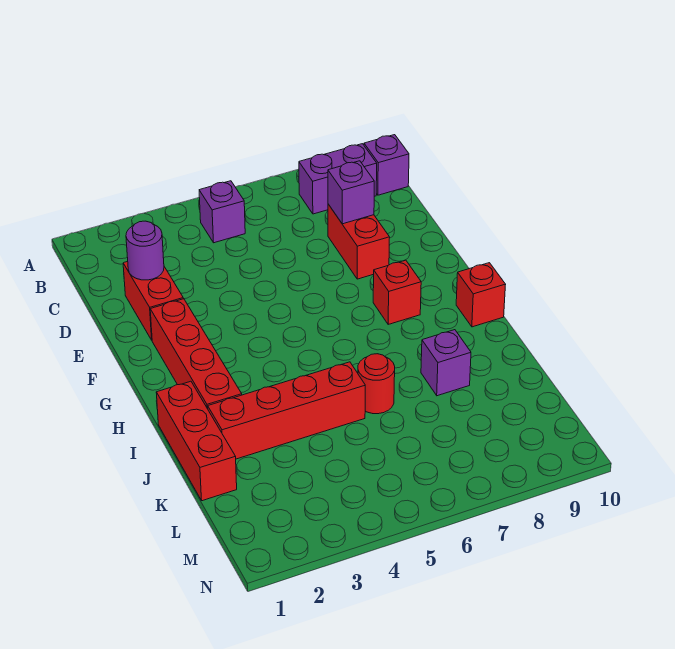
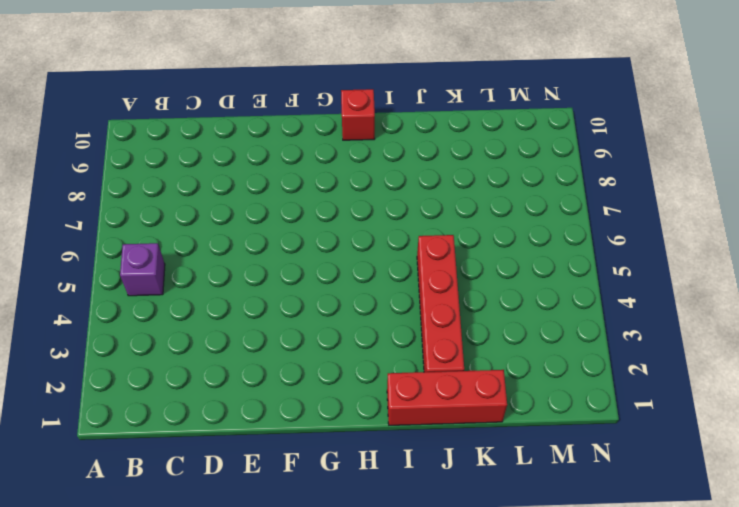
none -> purple brick B8:B9 level 1
none -> purple brick B10 level 1
none -> red brick D2:E2 level 1

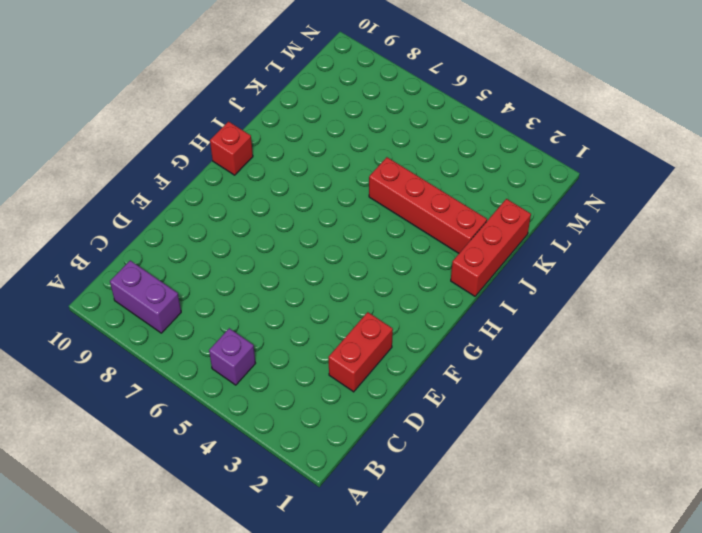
none -> purple brick B10 level 1
none -> red brick D8:E8 level 1
none -> red brick F2:I2 level 1

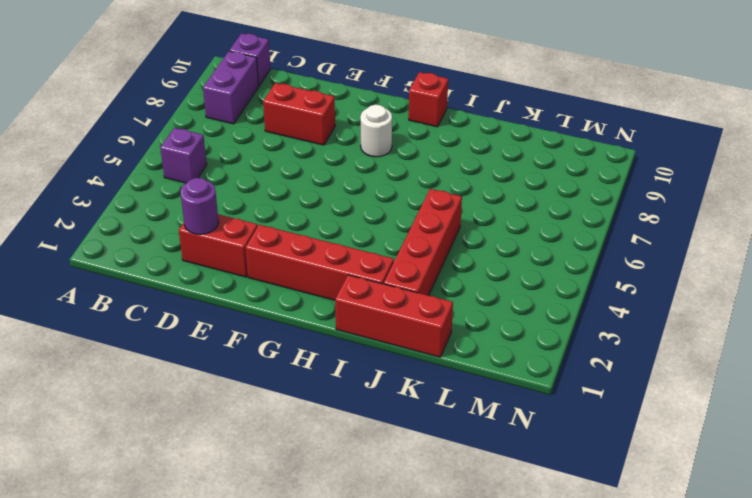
white round brick G8 level 1 -> red brick G8 level 1
none -> red round brick J6 level 1
none -> purple brick J8 level 1
none -> purple brick D8 level 2

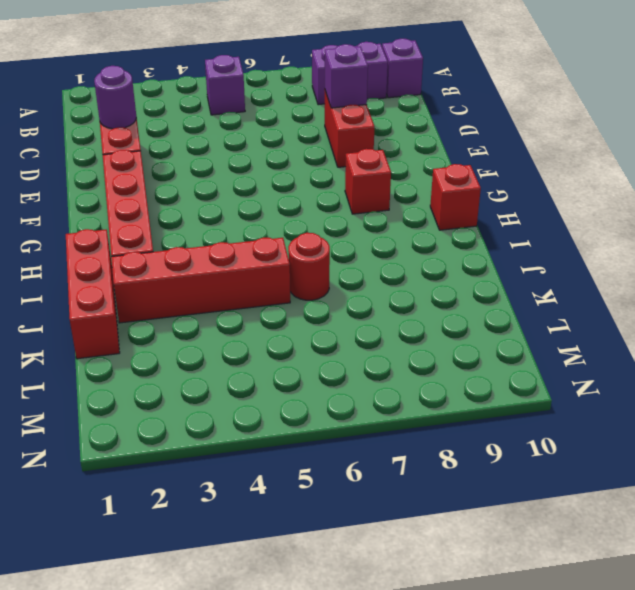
none -> purple brick J8 level 1

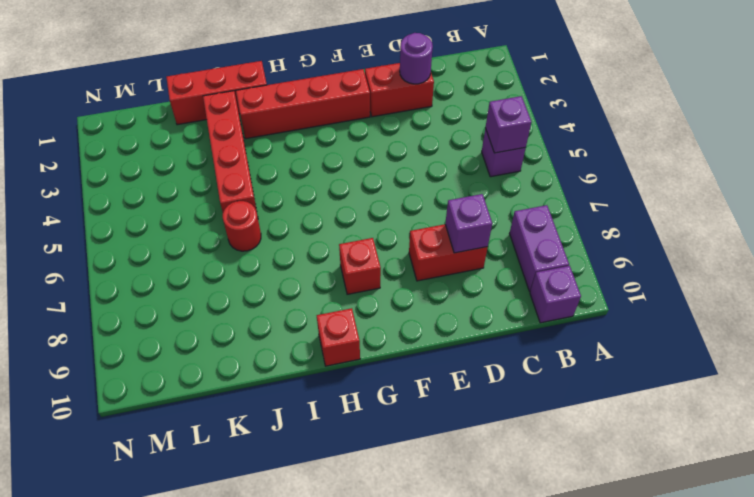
purple brick B5 level 2 -> purple brick J8 level 1

